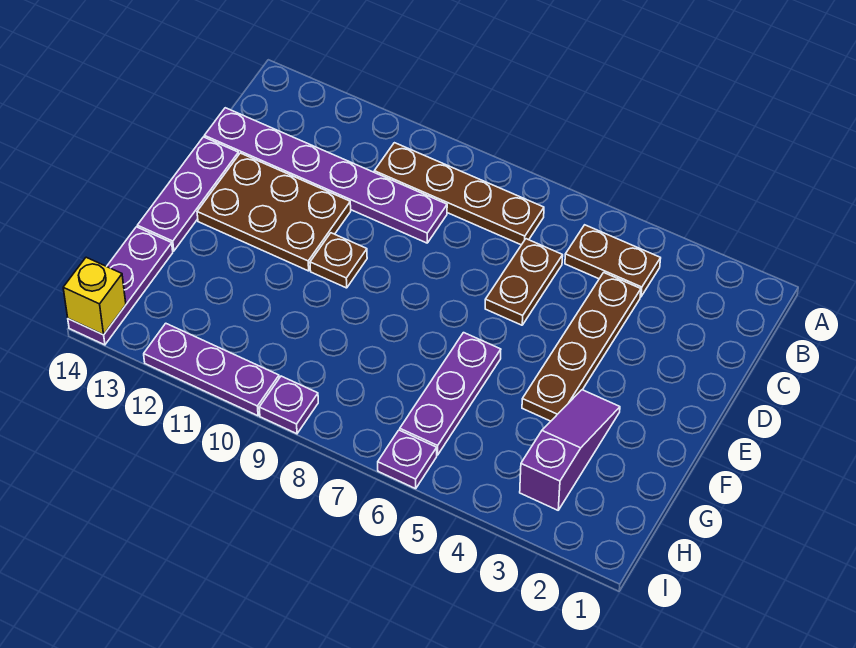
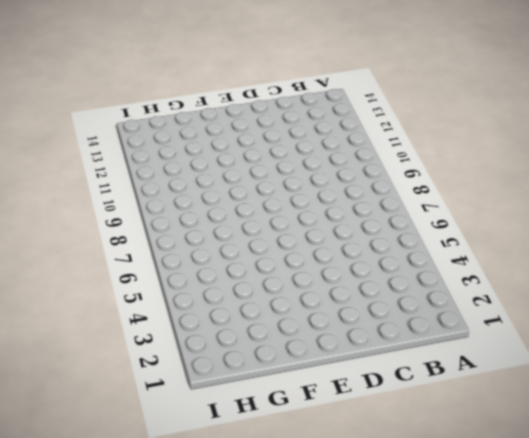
none -> brown plate B4:B5 level 1
none -> brown plate B7:B10 level 1
none -> brown plate C4:F4 level 1

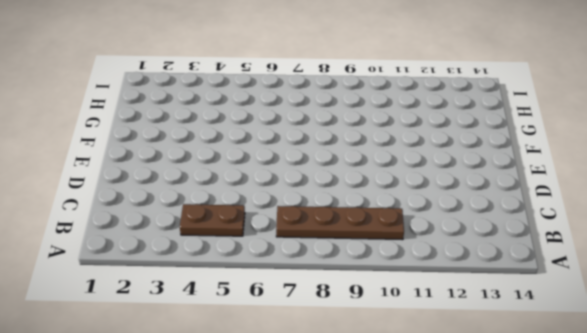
none -> brown plate C4:F4 level 1
none -> brown plate C6:D6 level 1
none -> purple plate C9:C14 level 1

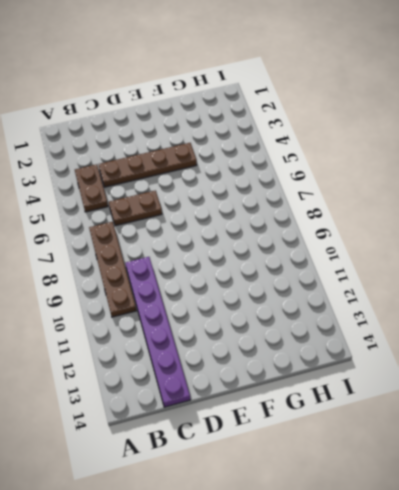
none -> brown plate D11:E13 level 1
none -> purple plate D14:F14 level 1
none -> brown plate E10 level 1

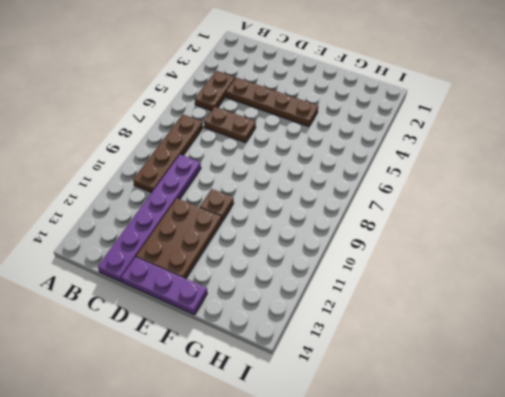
none -> purple slope F3:H3 level 1 top H
none -> purple plate F6:H6 level 1
none -> purple plate G14:I14 level 1

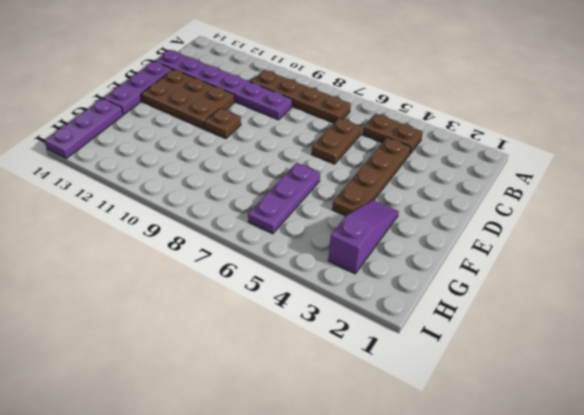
none -> purple plate I6 level 1
none -> purple plate I9 level 1
none -> purple plate I10:I12 level 1

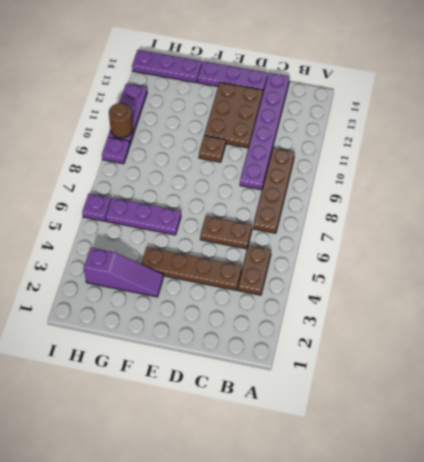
brown round brick I10 level 2 -> none
none -> yellow brick I14 level 2

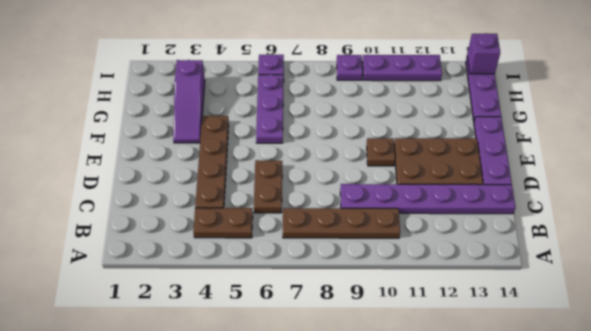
purple brick I14 level 2 -> yellow brick I14 level 2

